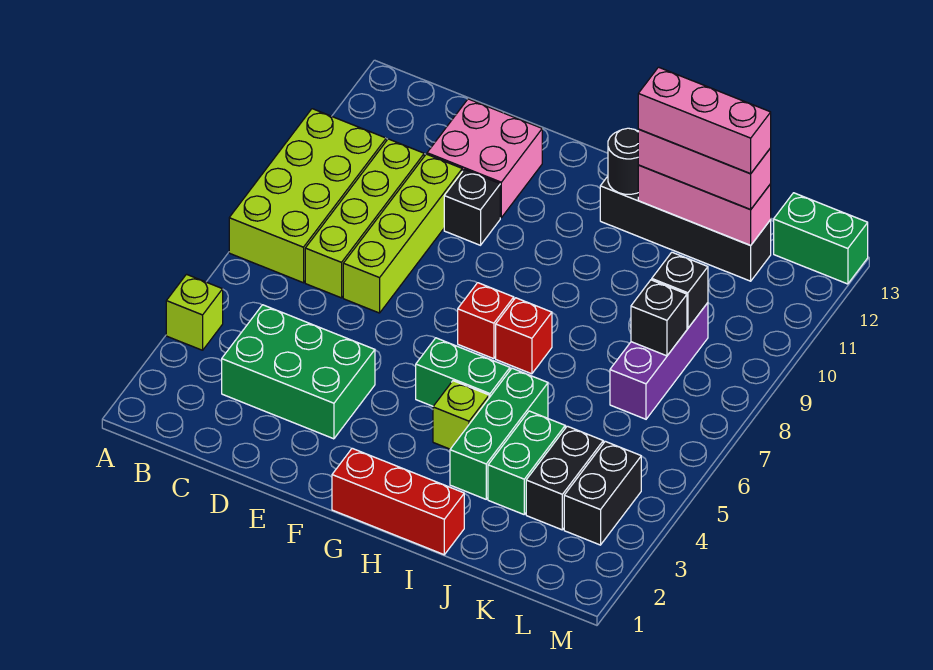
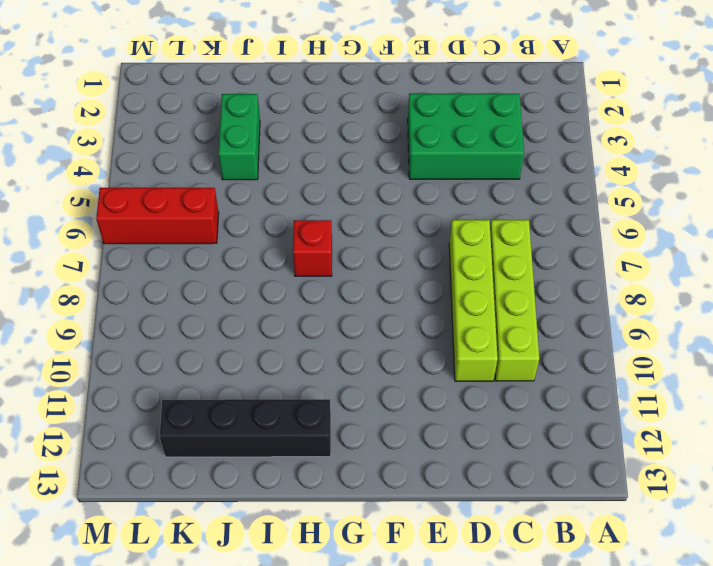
red brick K6:M6 level 1 -> red brick G1:I1 level 1
none -> lime brick A4 level 1
none -> lime brick A7:B10 level 1
none -> pink brick D11:E12 level 1

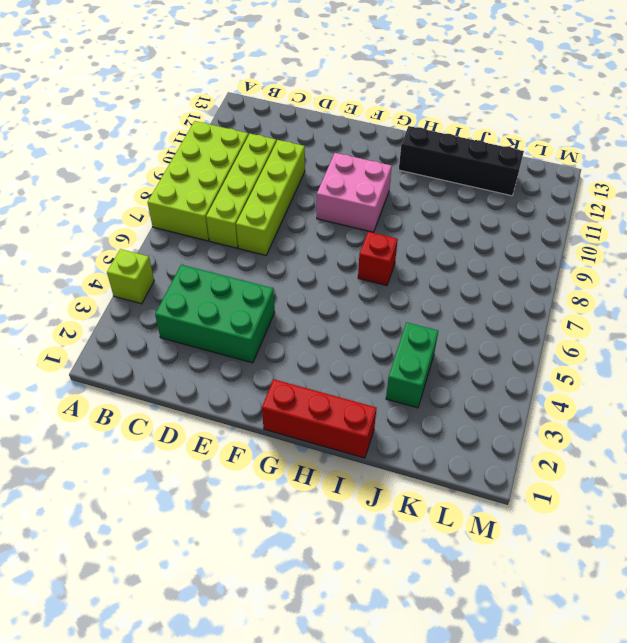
pink brick F9:G10 level 1 -> pink brick D11:E12 level 1
none -> black brick E10 level 1
none -> green brick G5:H5 level 1
none -> red brick G7 level 1

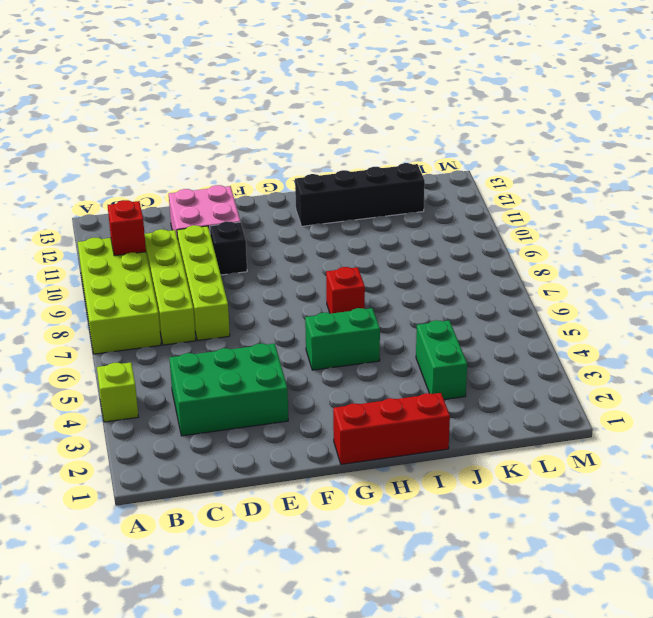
red brick B10 level 2 -> red brick G7 level 1
none -> lime brick H4 level 1
none -> green brick I3:I5 level 1
none -> black brick K3:K4 level 1

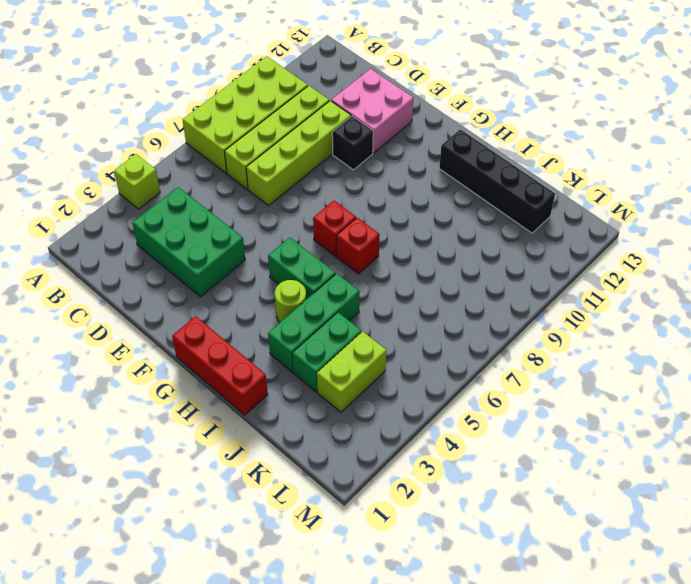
lime round brick H4 level 1 -> lime brick H4 level 1
lime brick K3:K4 level 1 -> black brick K3:K4 level 1
none -> purple brick K7:K9 level 1
none -> black brick L3:L4 level 1
none -> green brick L13:M13 level 1

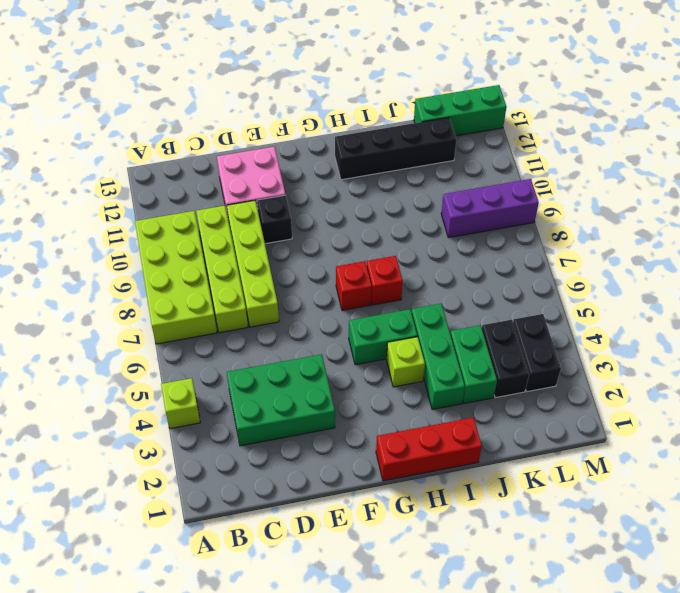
purple brick K9:M9 level 1 -> purple brick K7:K9 level 1
green brick K13:M13 level 1 -> green brick L13:M13 level 1
none -> black round brick H12 level 2
none -> pink brick I12:K12 level 2
none -> black brick K8 level 2

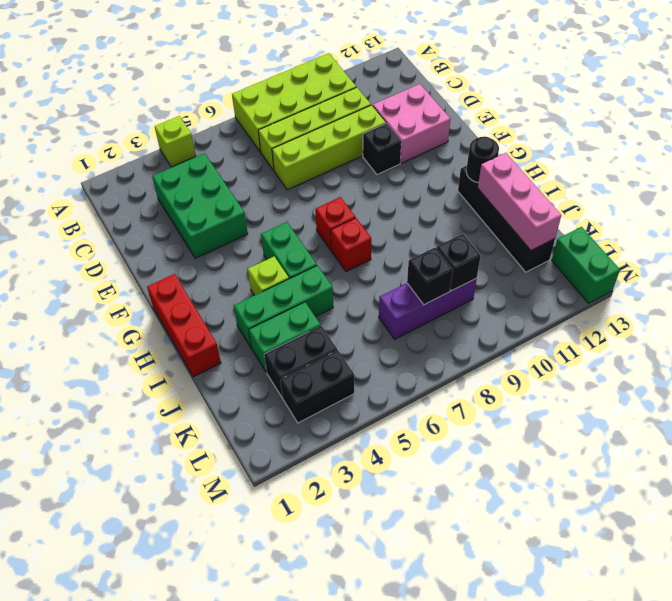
none -> pink brick I12:K12 level 3
none -> pink brick I12:K12 level 4

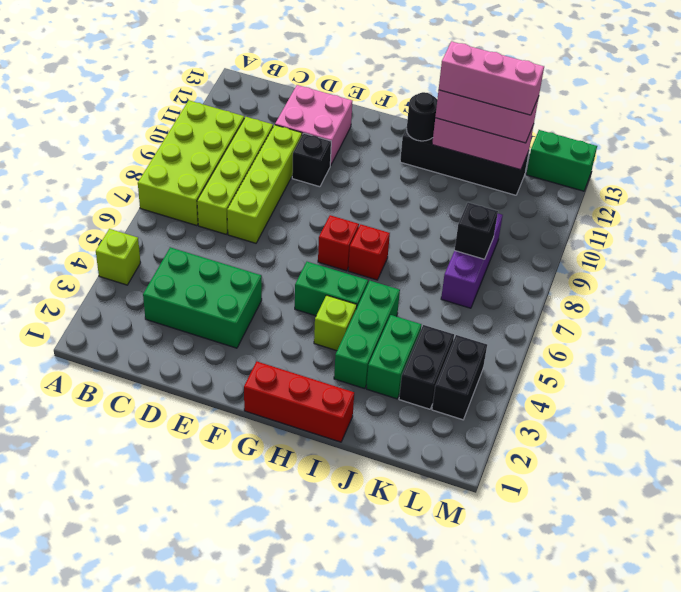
none -> black brick K9 level 2

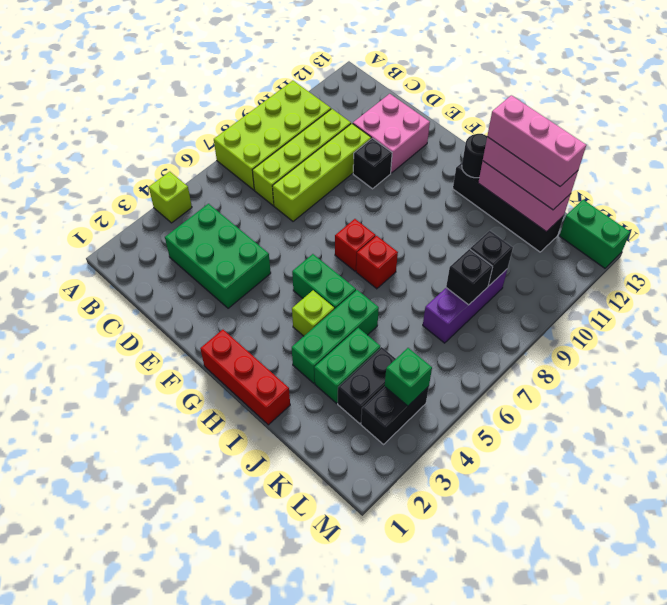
green brick L4 level 2 -> none

